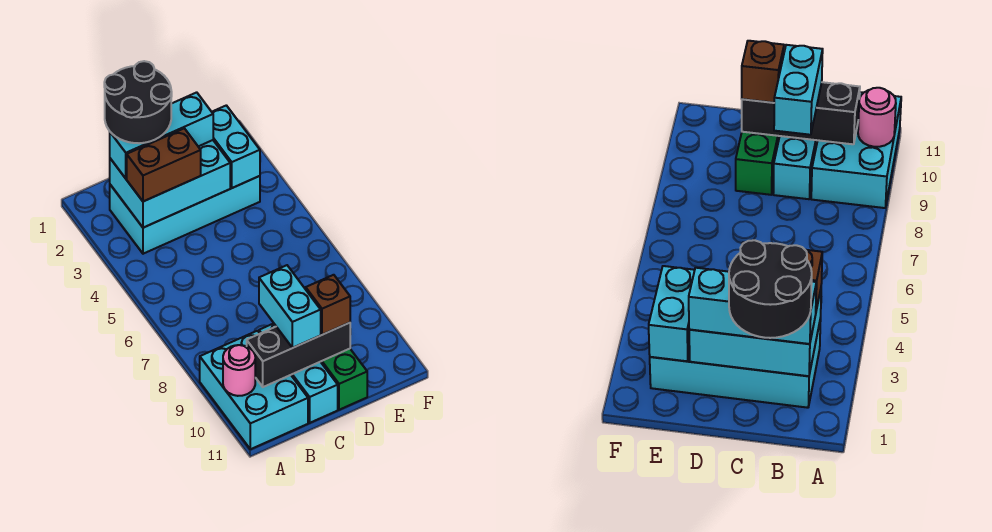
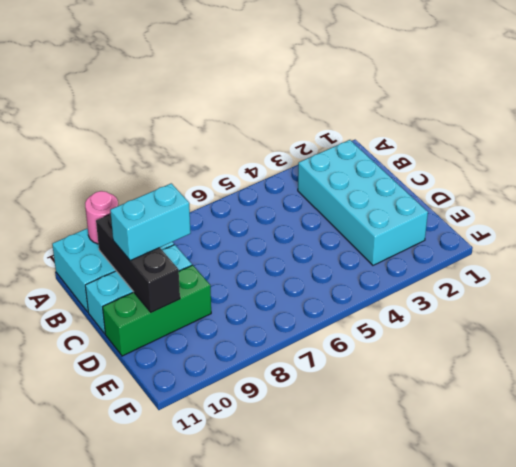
none -> cyan brick B2:D3 level 2
none -> cyan brick E2:E3 level 2
none -> cyan brick B2:D2 level 3

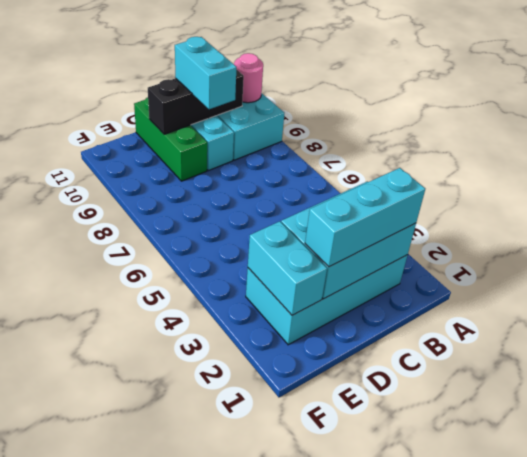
none -> brown brick B3:C3 level 3
none -> brown brick D10 level 3
none -> black round brick B1:C2 level 4

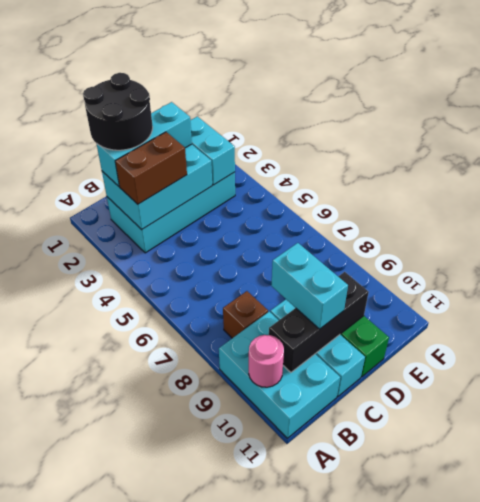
brown brick B8 level 1 -> brown brick D10 level 3

